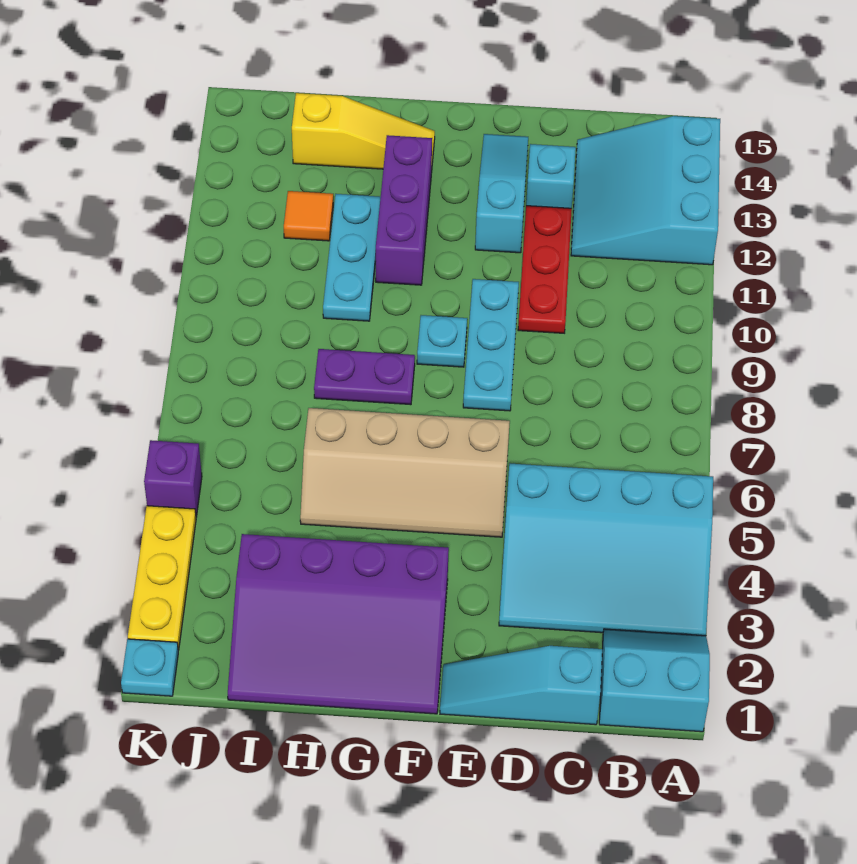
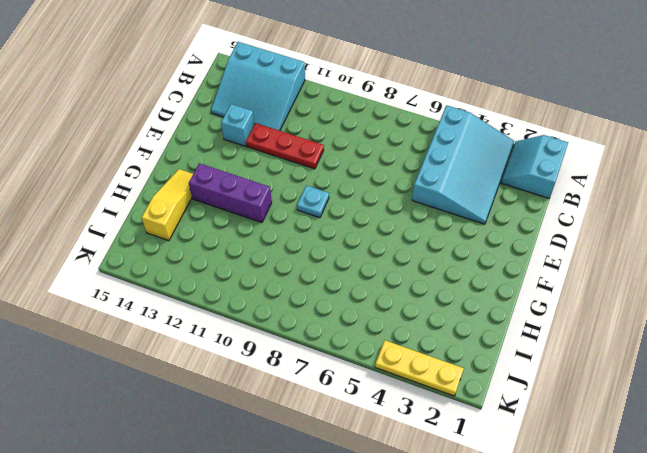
none -> cyan slope C1:E1 level 1 top C
none -> tan slope E5:H6 level 1 top 6
none -> cyan plate E8:E10 level 1

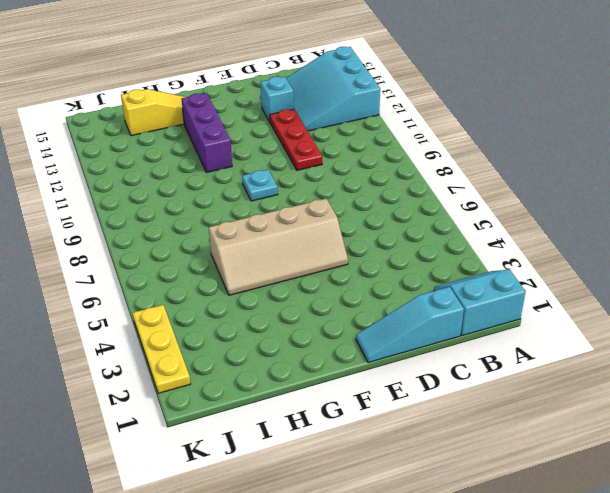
none -> cyan slope A3:D5 level 1 top 5
none -> cyan plate E8:E10 level 1
none -> cyan slope E12:E14 level 1 top 12

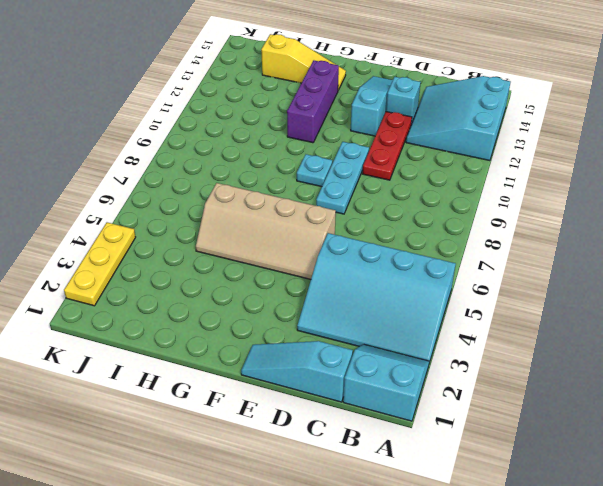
none -> purple slope F1:I3 level 1 top 3
none -> purple plate G8:H8 level 1
none -> cyan plate H10:H12 level 1

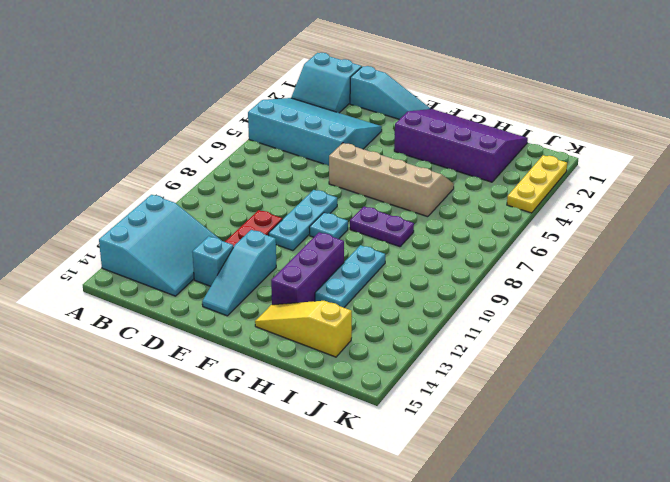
none -> orange tile I12 level 1
none -> cyan plate K1 level 1
none -> purple brick K5 level 1

